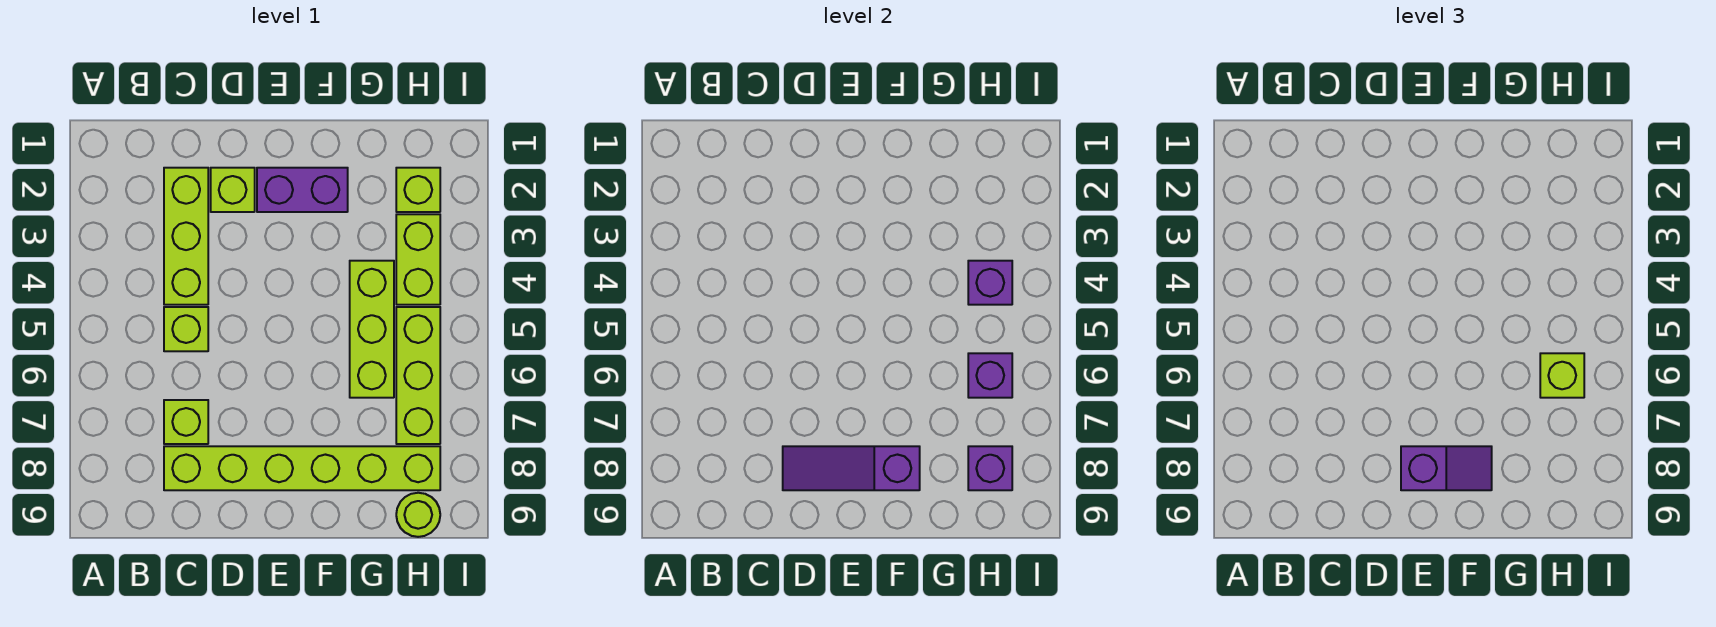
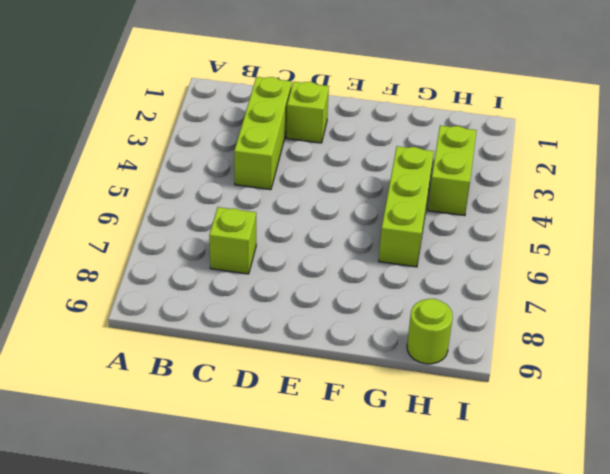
none -> lime brick C5 level 1
none -> lime brick C8:H8 level 1
none -> purple brick E2:F2 level 1

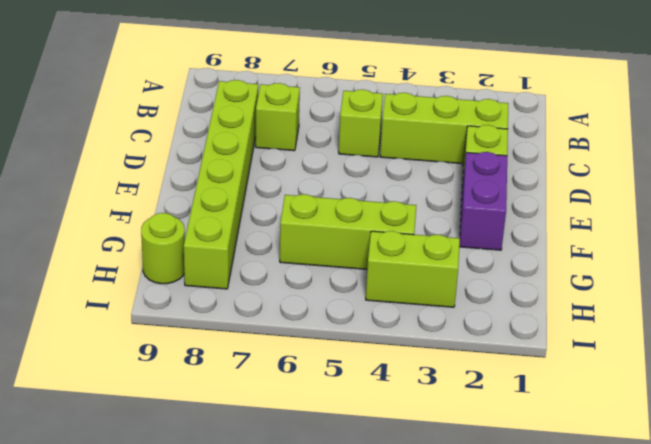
none -> lime brick H2 level 1
none -> lime brick H5:H7 level 1
none -> purple slope D8:F8 level 2 top F

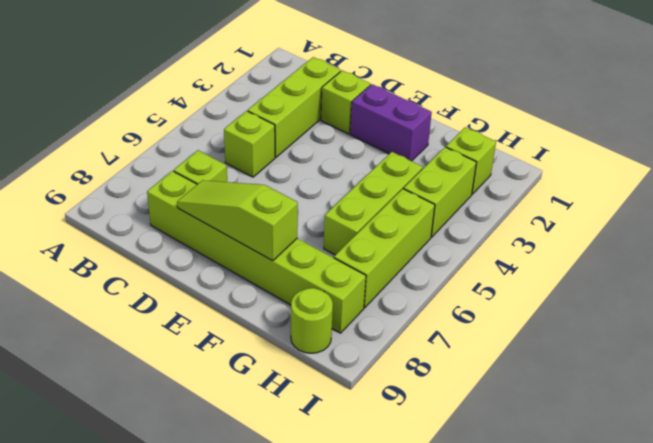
lime slope D8:F8 level 2 top F -> purple slope D8:F8 level 2 top F
none -> purple brick H4 level 2
none -> purple brick H6 level 2
none -> purple brick H8 level 2

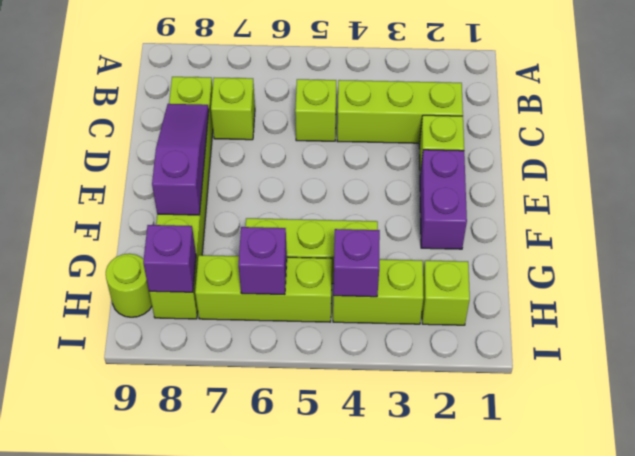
none -> purple slope E8:F8 level 3 top E
none -> lime brick H6 level 3

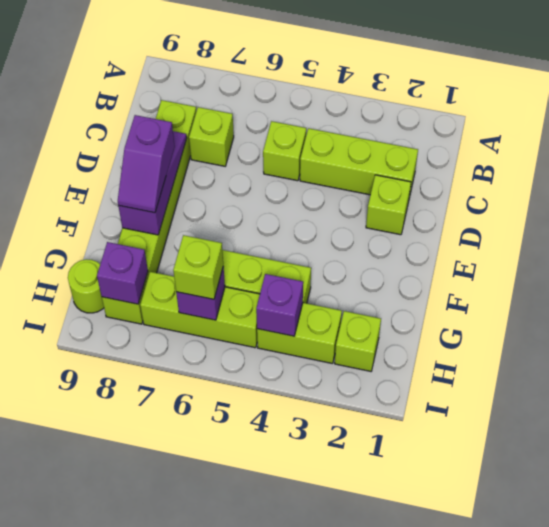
none -> purple brick E2:F2 level 1

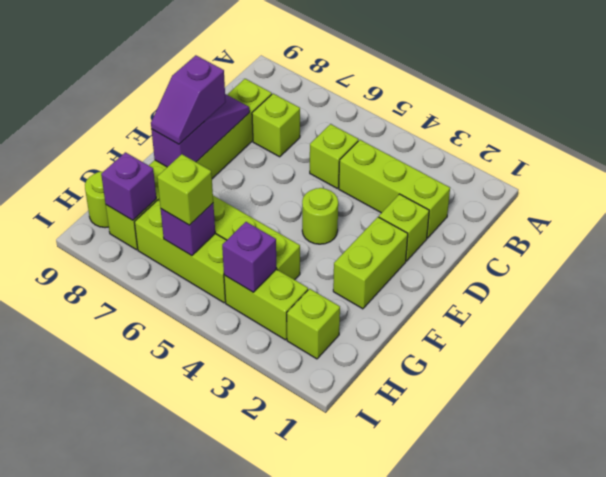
lime brick E2:F2 level 1 -> purple brick E2:F2 level 1
lime round brick E4 level 1 -> none

